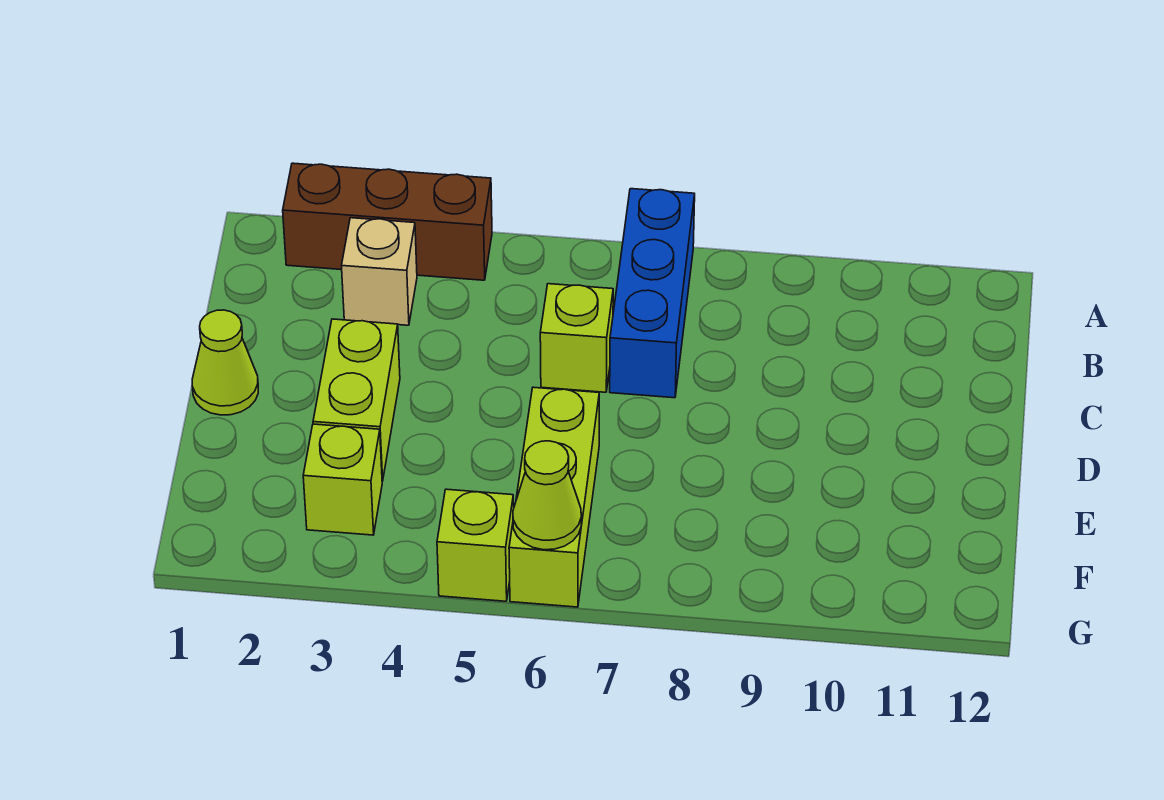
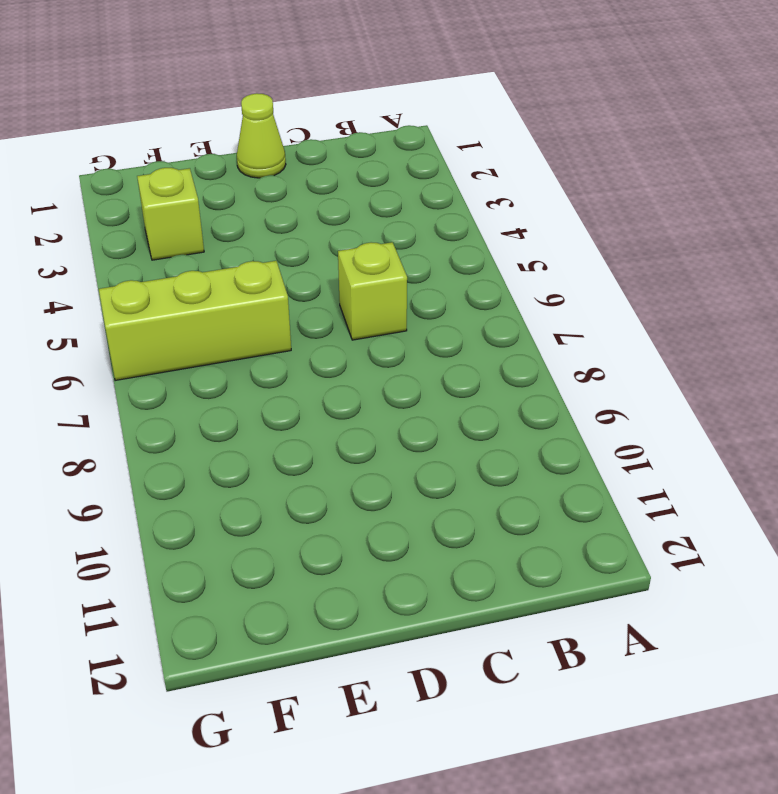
none -> brown brick A2:A4 level 1
none -> blue brick A7:C7 level 1

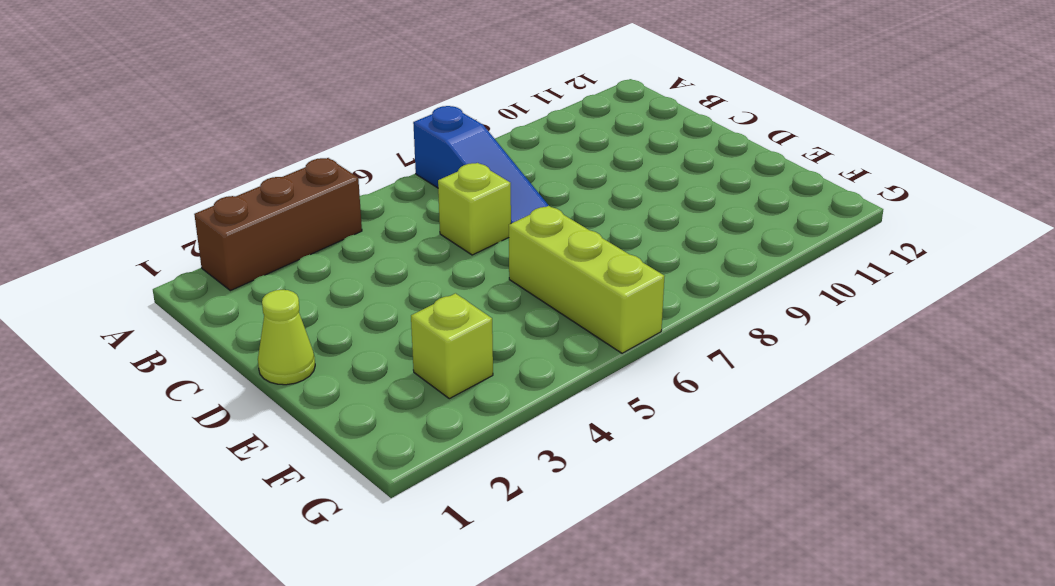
blue slope A7:C7 level 1 top A -> blue brick A7:C7 level 1
none -> tan brick B3 level 1
none -> lime brick D3:E3 level 1

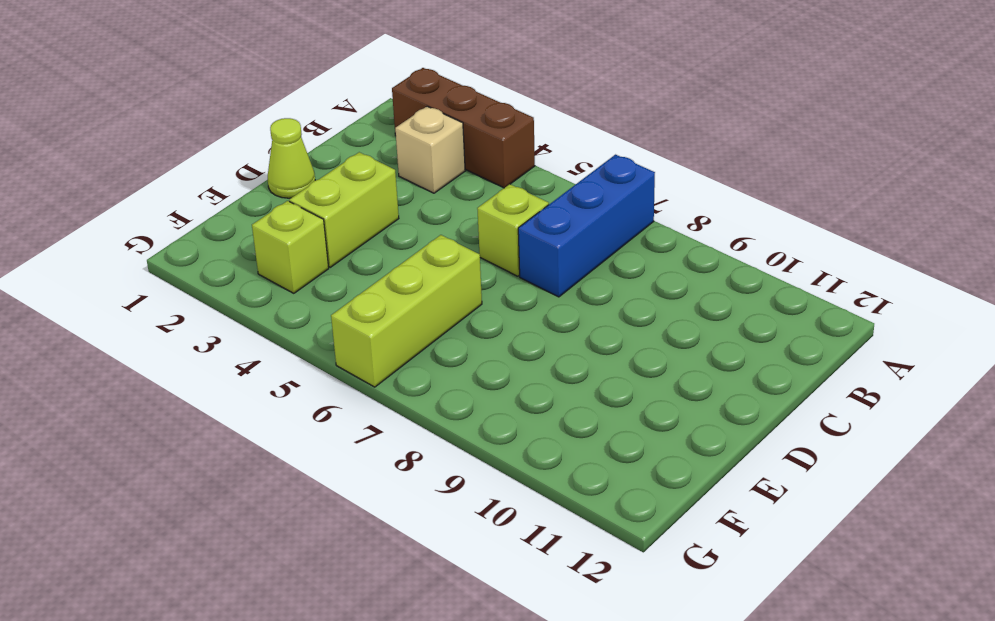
none -> lime brick G5 level 1
none -> lime cone G6 level 2

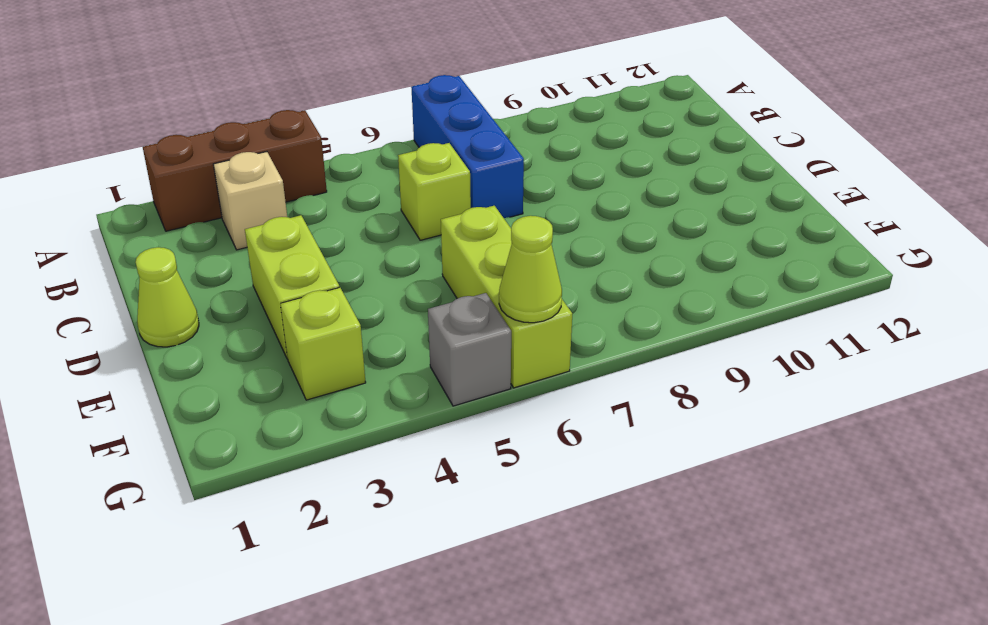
grey brick G5 level 1 -> lime brick G5 level 1

